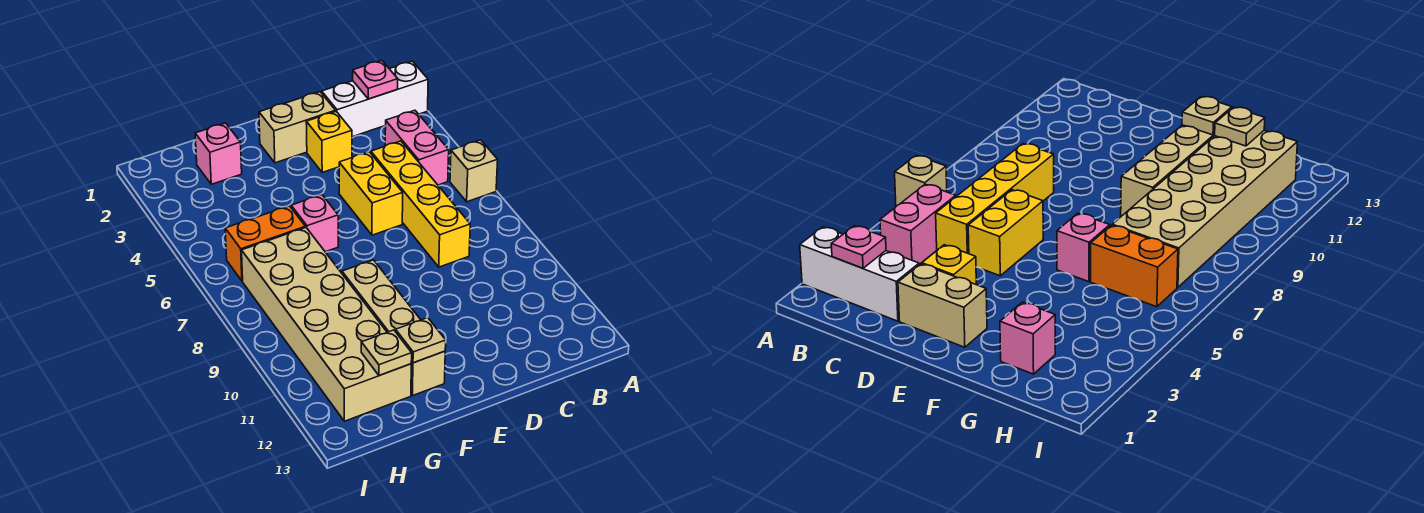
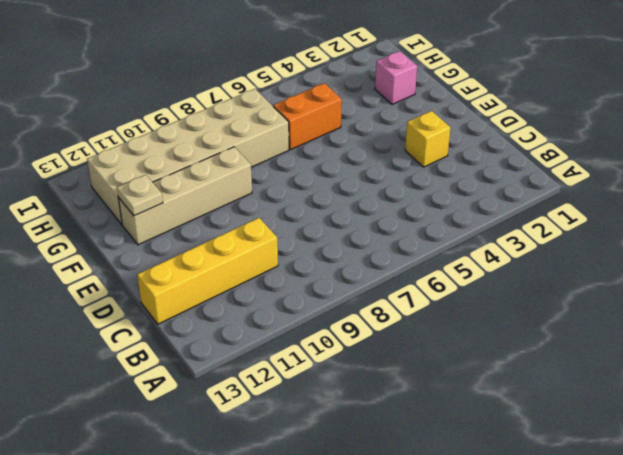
yellow brick C10:C13 level 1 -> yellow brick C5:C8 level 1
orange brick G5:G6 level 1 -> orange brick G6:H6 level 1
none -> white brick A2:C2 level 1
none -> tan brick A6 level 1
none -> pink brick B4:B5 level 1

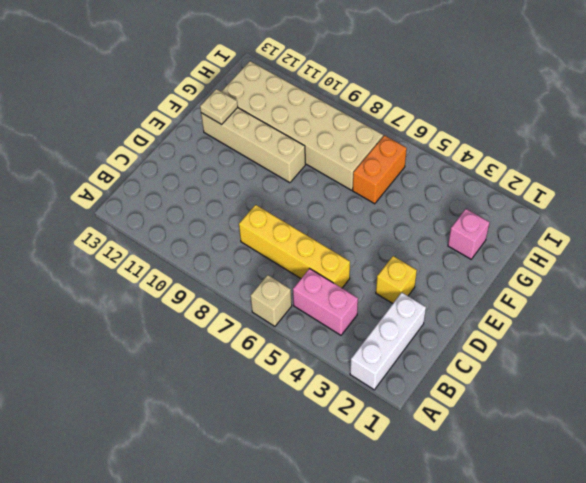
none -> tan brick D2:E2 level 1
none -> yellow brick D5:D6 level 1
none -> pink brick F6 level 1

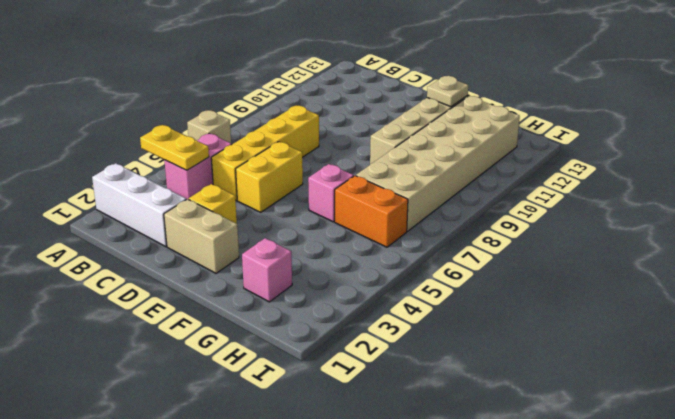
yellow plate A4:B4 level 2 -> none
none -> pink plate B2 level 2
none -> tan plate G12 level 2

